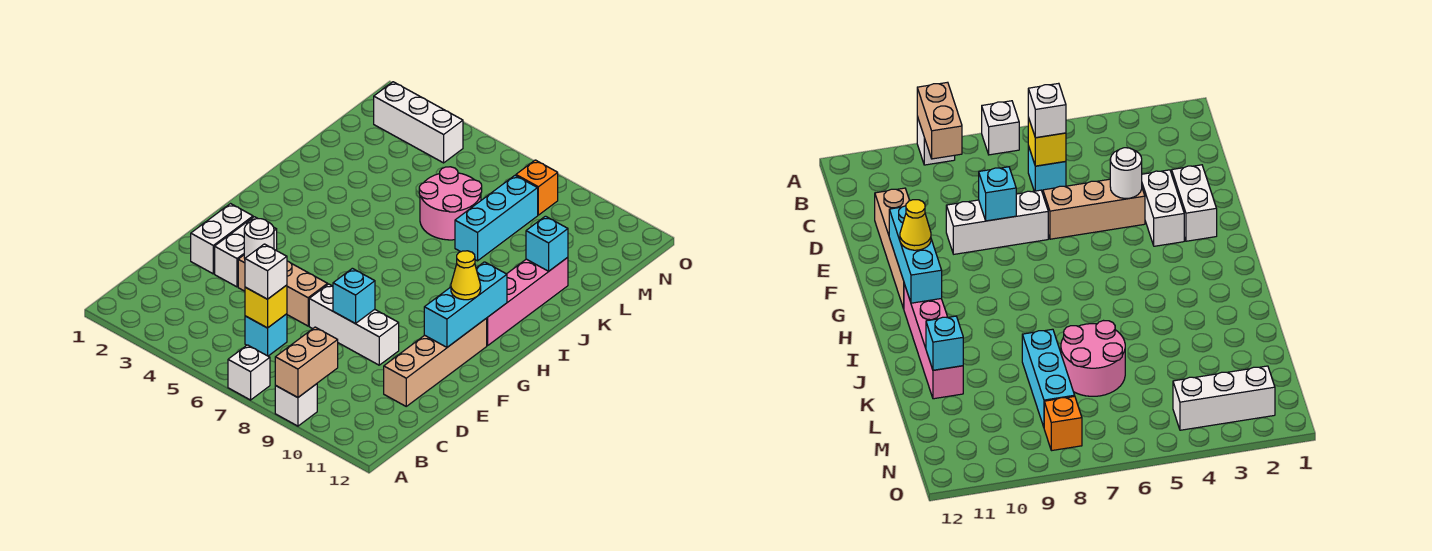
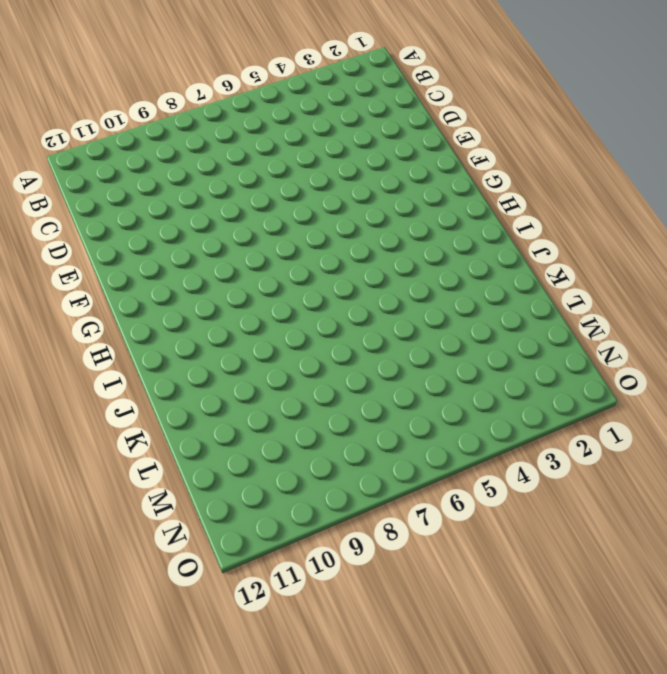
none -> white brick A7 level 1
none -> white brick A9 level 1
none -> cyan brick C6 level 1

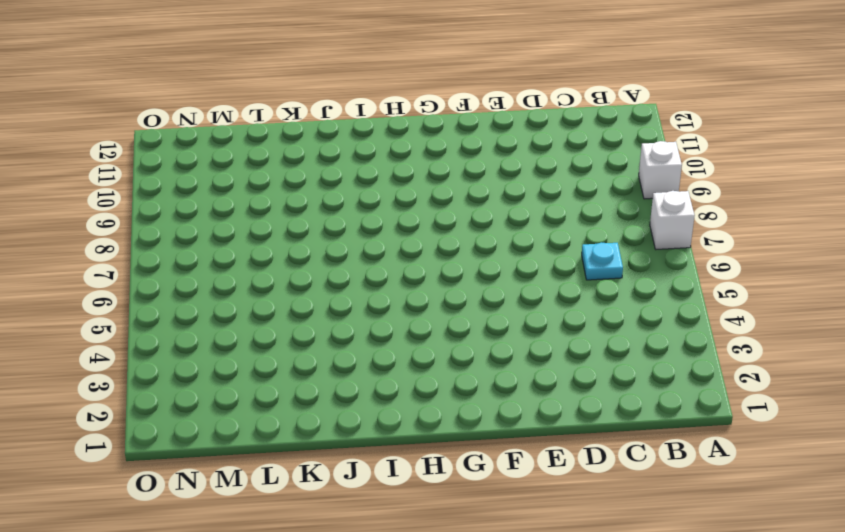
cyan plate C6 level 1 -> cyan brick C6 level 1
none -> tan brick D11:G11 level 1
none -> white brick E2:F2 level 1
none -> white brick E3:F3 level 1

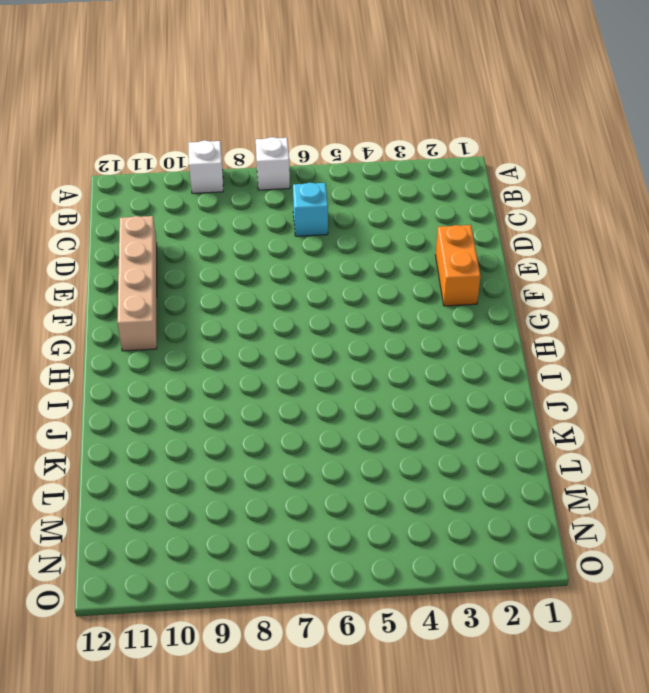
orange brick E2:F2 level 1 -> white brick E2:F2 level 1
none -> white brick E3:F3 level 1
none -> tan brick E4:E6 level 1
none -> white brick E7:E9 level 1

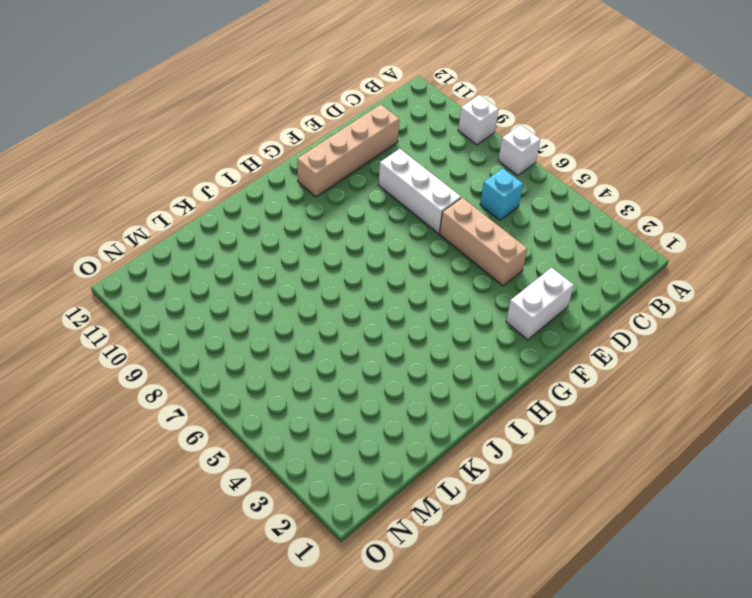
none -> white brick E3:F3 level 1
none -> pink brick H11:K11 level 1
none -> pink round brick K6:L7 level 1

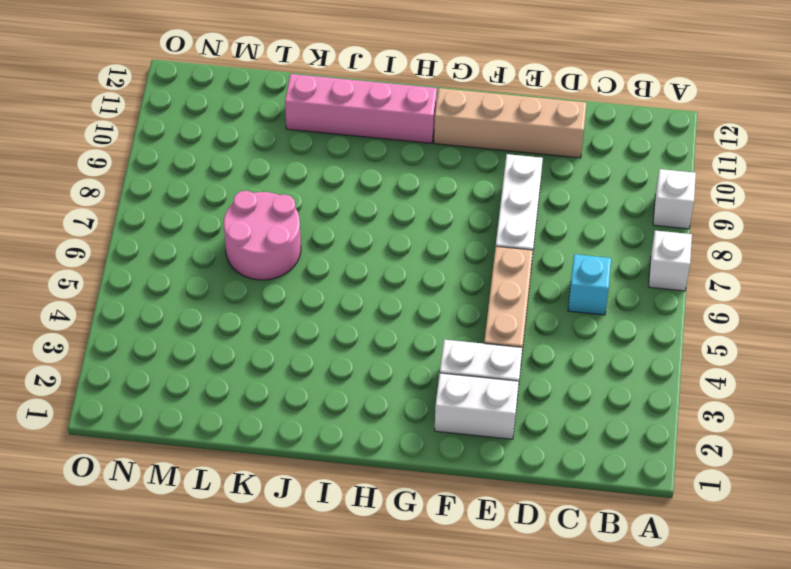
none -> cyan brick K8:M8 level 1
none -> white brick N2:N4 level 1
none -> orange brick N8 level 1

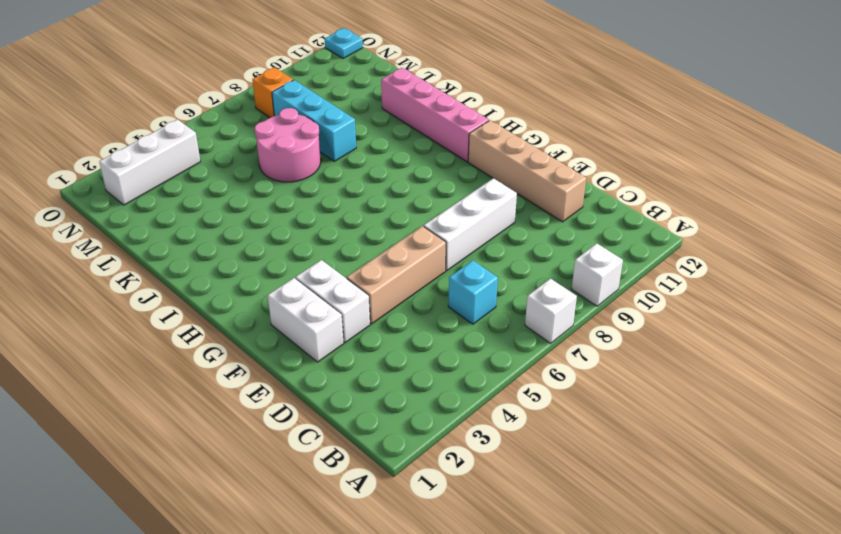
cyan plate O12 level 1 -> none
none -> tan brick A9:B9 level 2
none -> yellow brick C6 level 2
none -> white round brick E4 level 2

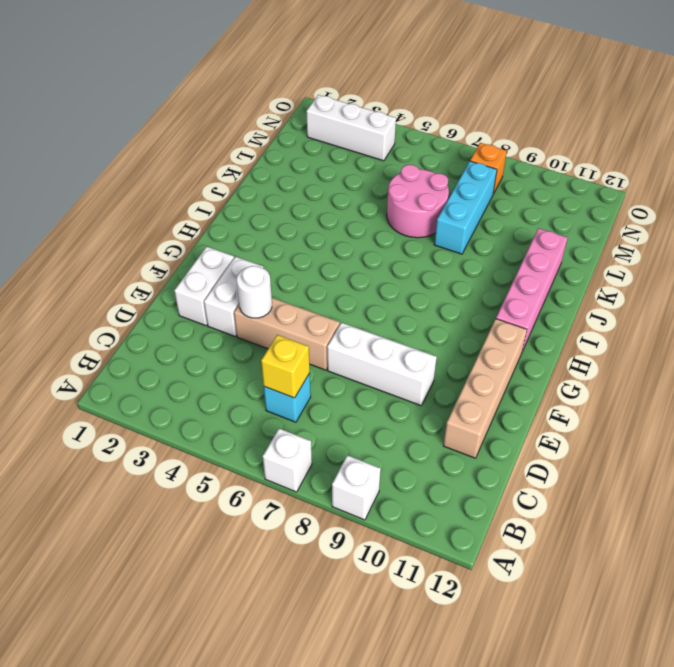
none -> tan brick A9:B9 level 2
none -> cyan brick E8 level 2
none -> cyan brick F11:H11 level 2

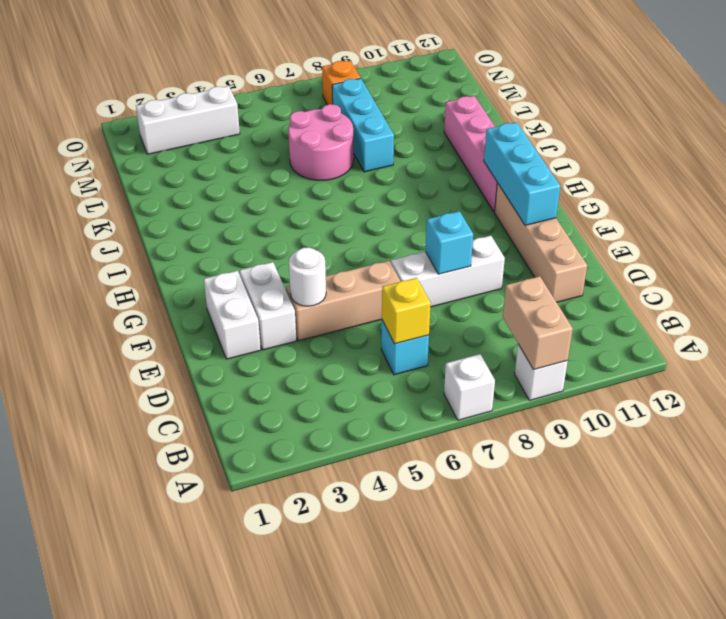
none -> cyan brick K11 level 2
none -> white brick C6 level 3
none -> yellow cone G11 level 3

